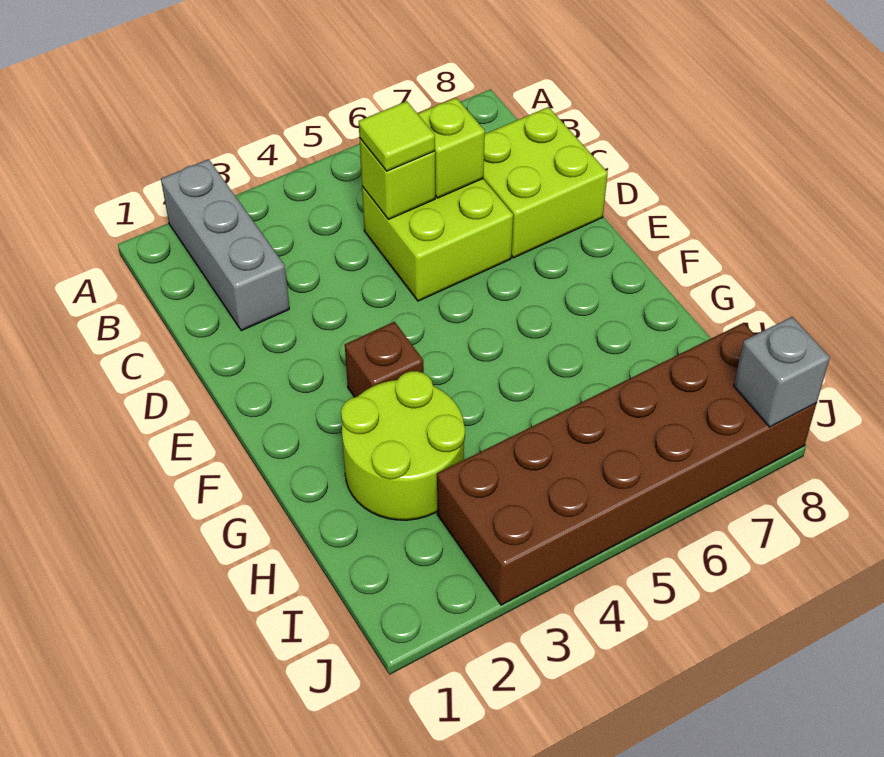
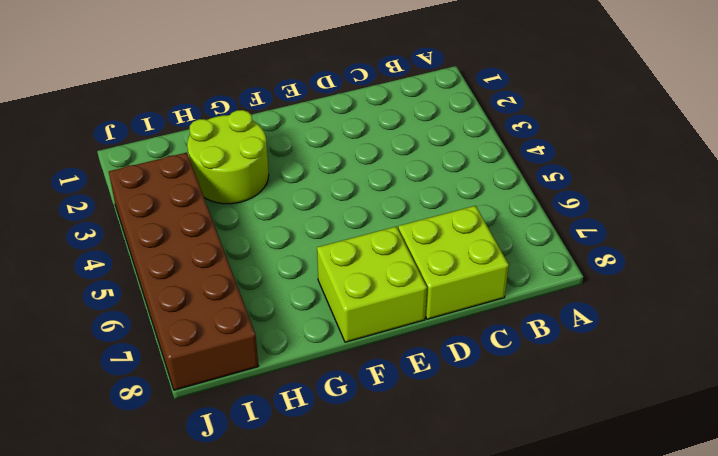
lime brick E7:F8 level 1 -> lime brick C5:D6 level 1
none -> grey brick A2:C2 level 1
none -> brown brick F3 level 1

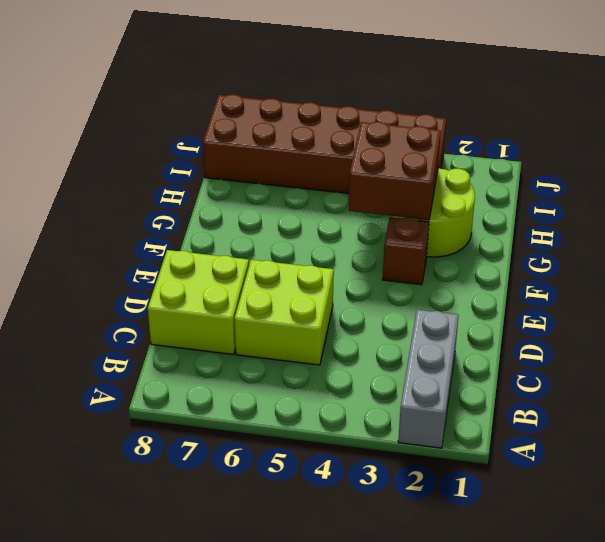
brown brick G3:H4 level 2 -> none
none -> lime brick C5 level 2
none -> lime brick C6 level 2

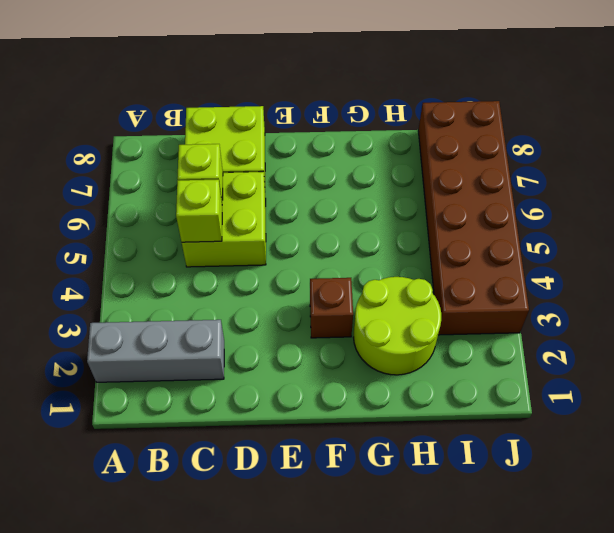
none -> grey brick J8 level 2
none -> lime tile C5 level 3

